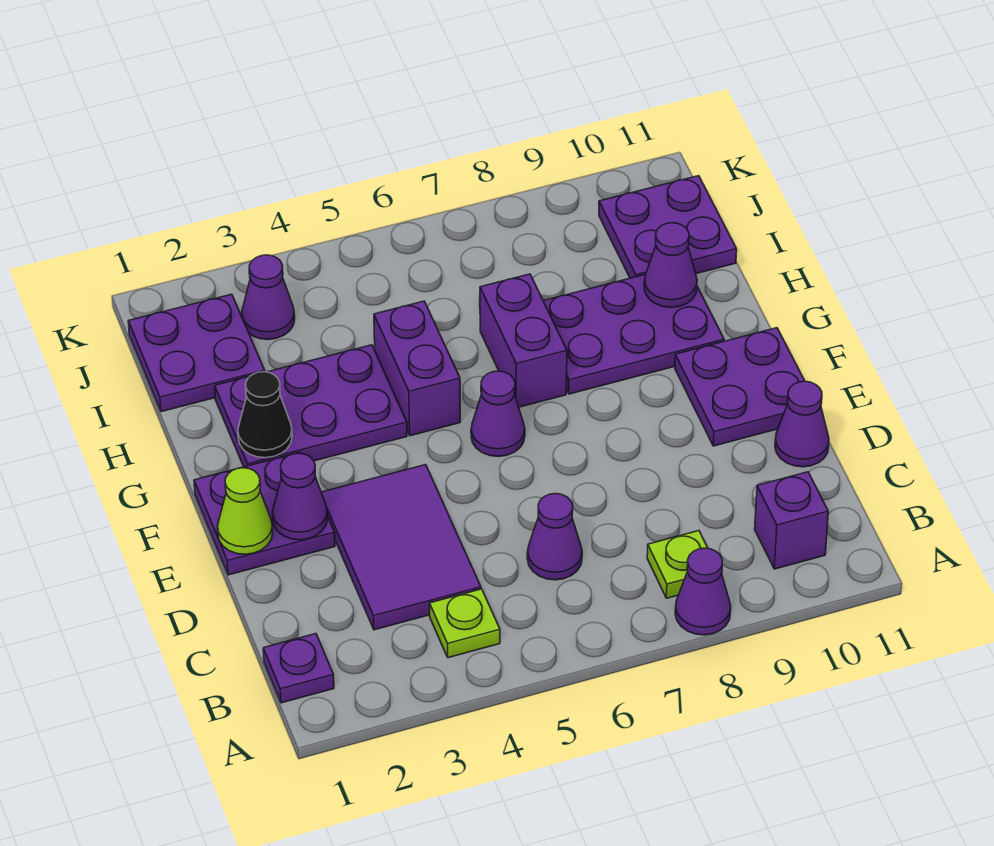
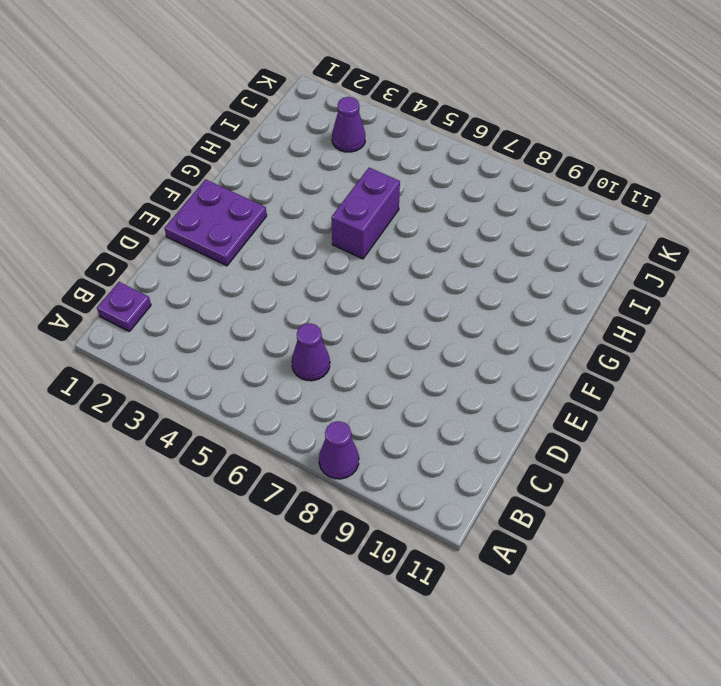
none -> lime plate B4 level 1
none -> lime plate B8 level 1
none -> purple brick B10 level 1

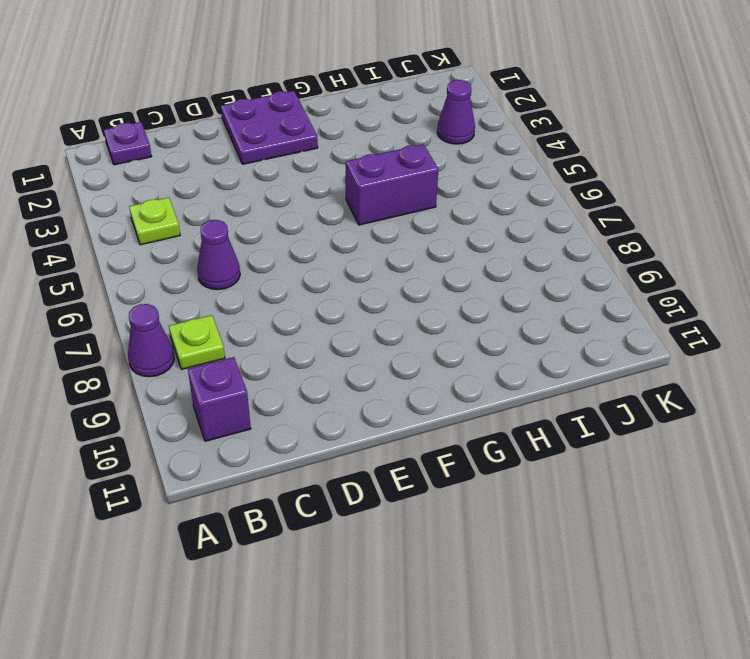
none -> purple tile C3:E4 level 1
none -> purple cone D11 level 1
none -> purple plate E10:F11 level 1

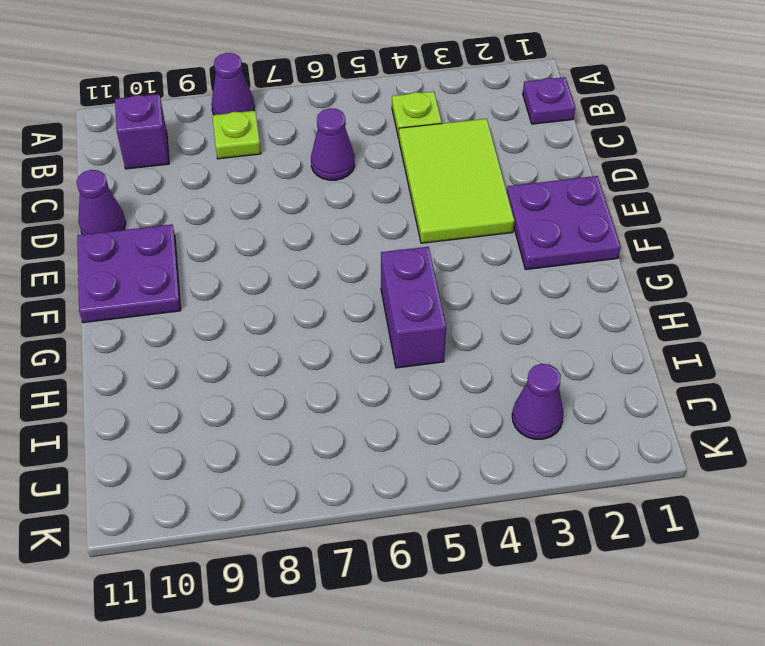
lime tile C3:E4 level 1 -> purple tile C3:E4 level 1
none -> purple cone F6 level 1
none -> purple plate G2:H4 level 1
none -> purple brick G7:H7 level 1

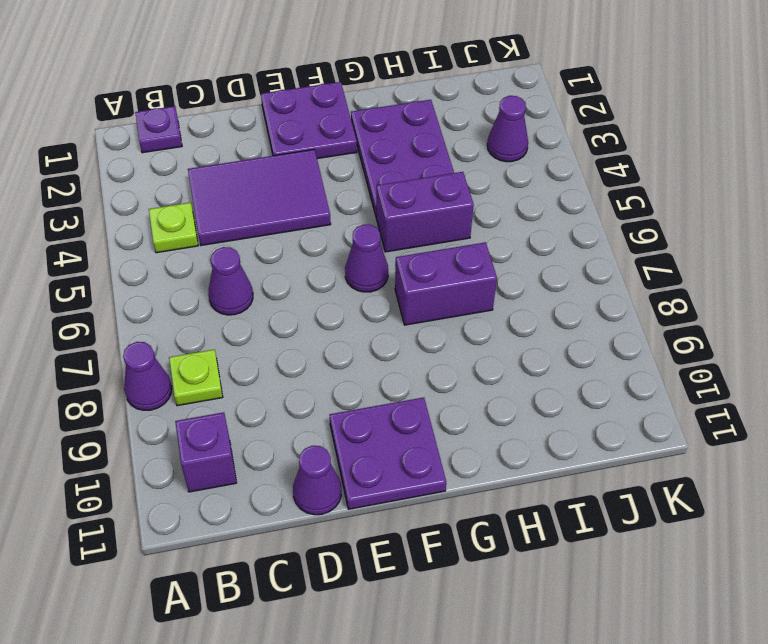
none -> purple plate G8:H10 level 1
none -> purple plate I1:J2 level 1
none -> purple plate I10:J11 level 1

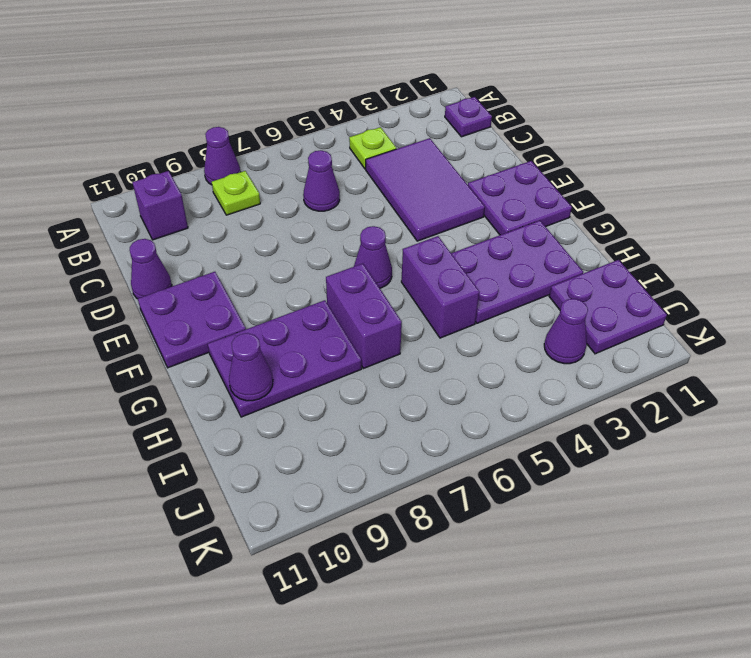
none -> purple plate I10:J11 level 1
none -> lime cone E1 level 2
none -> purple cone E2 level 2

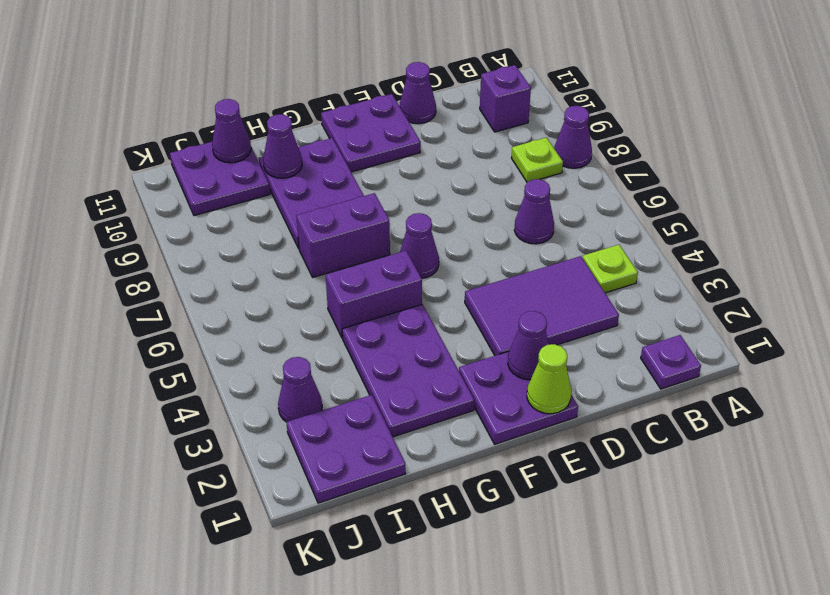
purple cone I11 level 2 -> none
none -> black cone G2 level 2

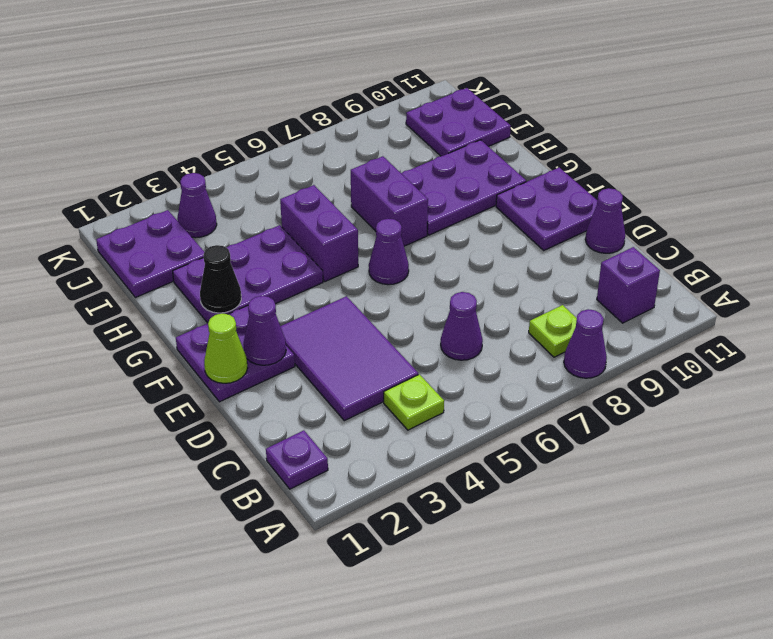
none -> purple cone H10 level 2

